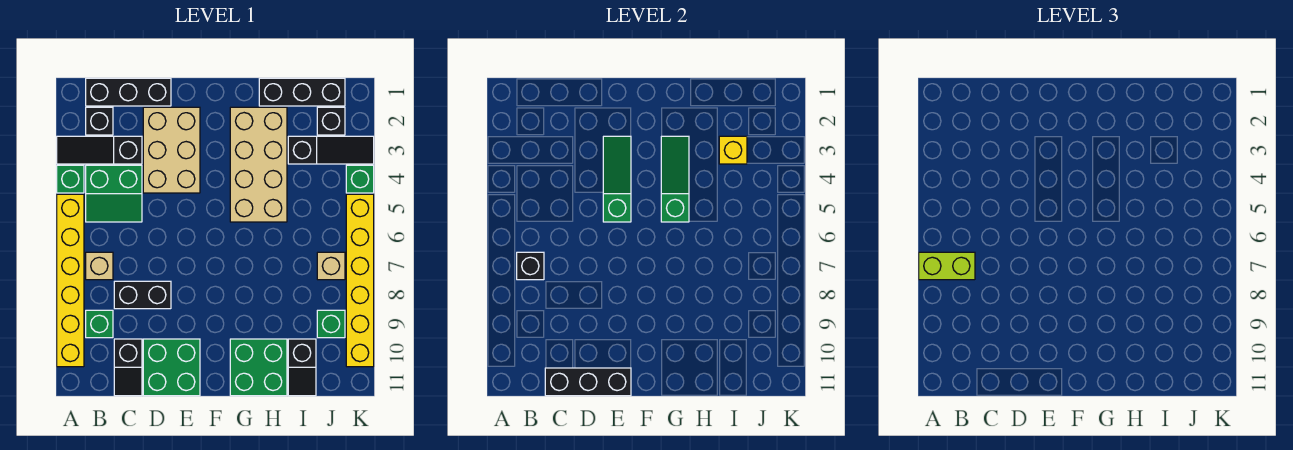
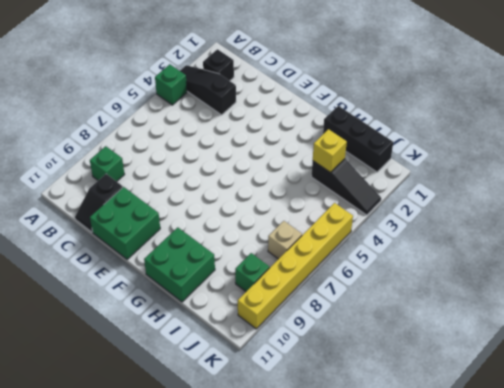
none -> yellow brick A5:A10 level 1
none -> black brick B1:D1 level 1
none -> green slope B4:C5 level 1 top 4

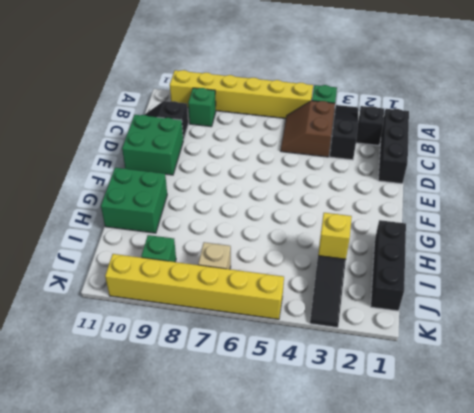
brown slope B4:C5 level 1 top 4 -> green slope B4:C5 level 1 top 4
none -> tan brick B7 level 1
none -> black brick C8:D8 level 1
none -> tan brick D2:E4 level 1

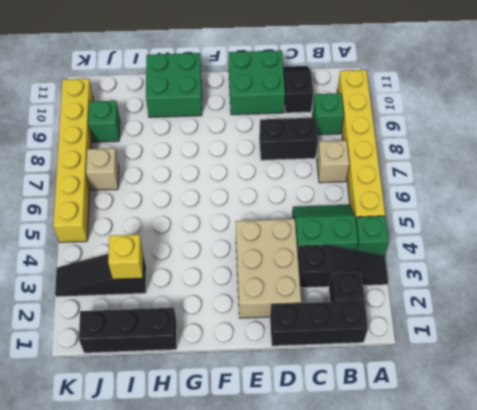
none -> tan brick G2:H5 level 1
none -> black slope I10:I11 level 1 top 10
none -> black brick J2 level 1

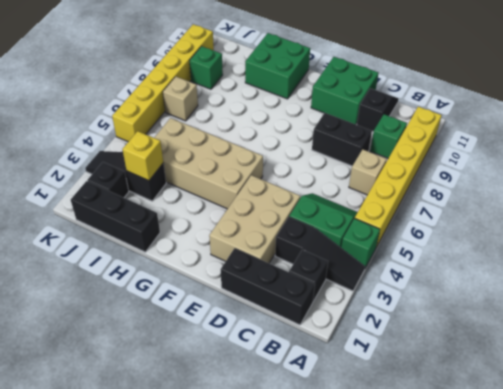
tan brick F4:I5 level 1 -> tan brick G2:H5 level 1
none -> black slope I10:I11 level 1 top 10
none -> green brick K4 level 1
none -> black brick B7 level 2

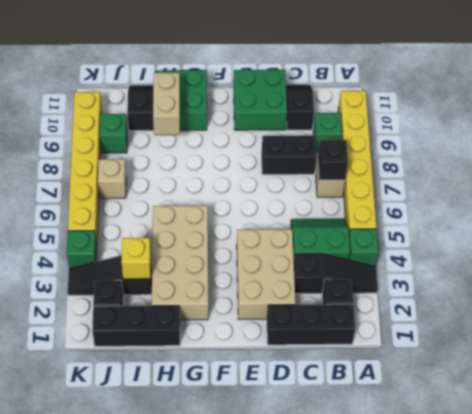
tan brick H9:H10 level 2 -> none
none -> black brick C11:E11 level 2
none -> green slope E3:E5 level 2 top 5
none -> green slope G3:G5 level 2 top 5

